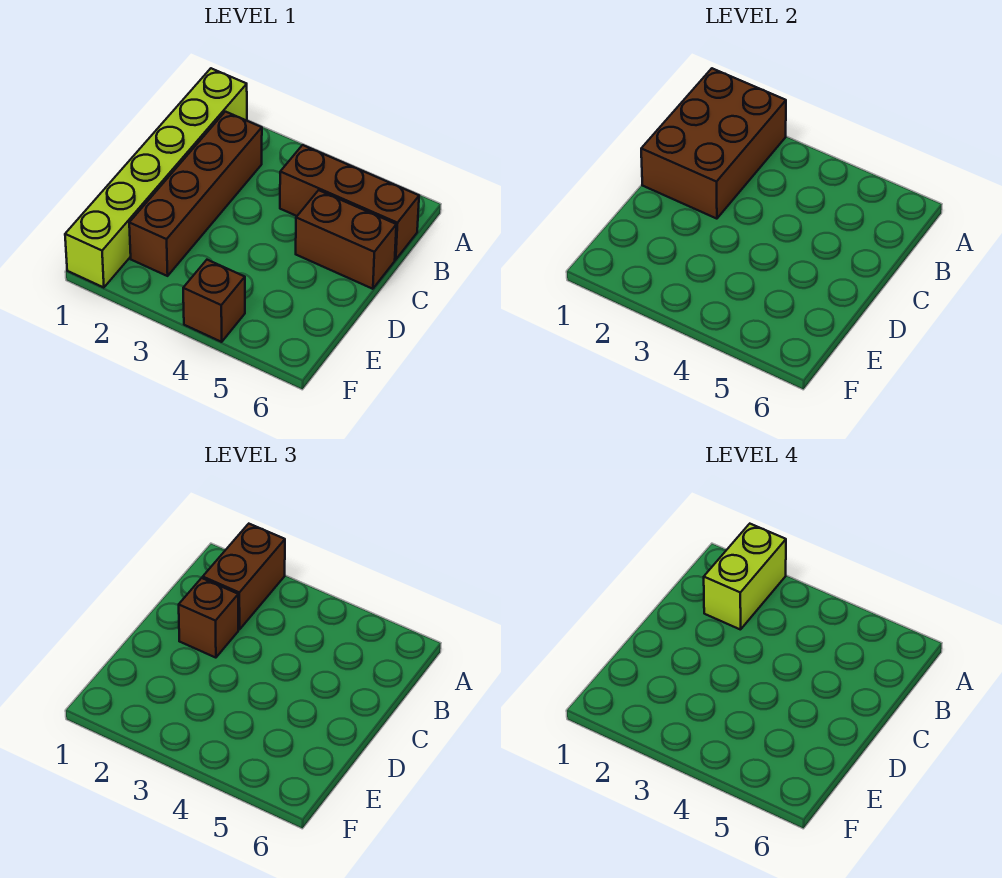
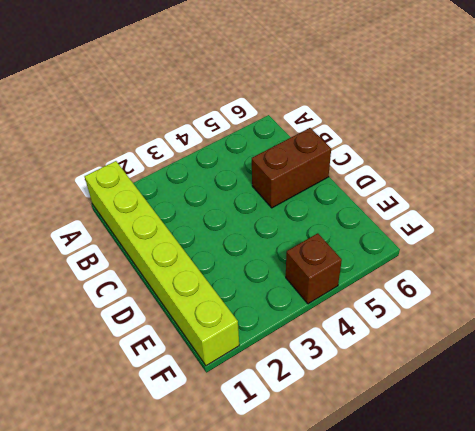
none -> brown brick B2:E2 level 1
none -> brown brick B4:B6 level 1

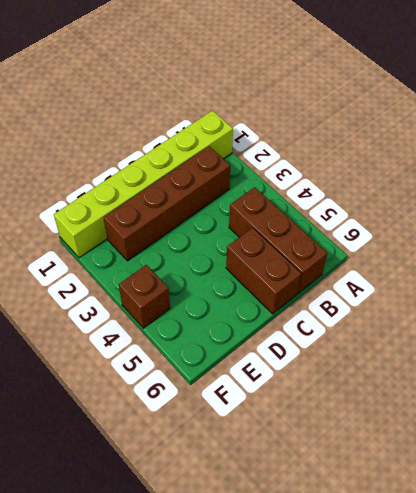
none -> brown brick A1:C2 level 2
none -> brown brick A2:B2 level 3

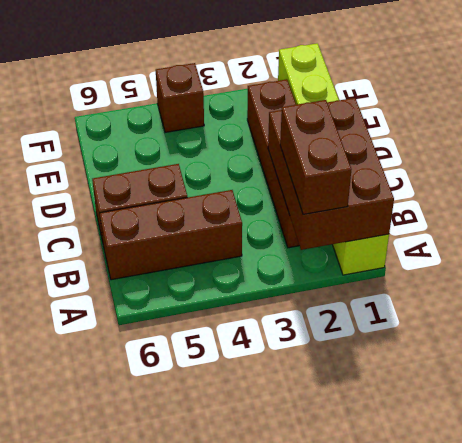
none -> brown brick C2 level 3
none -> lime brick A2:B2 level 4

